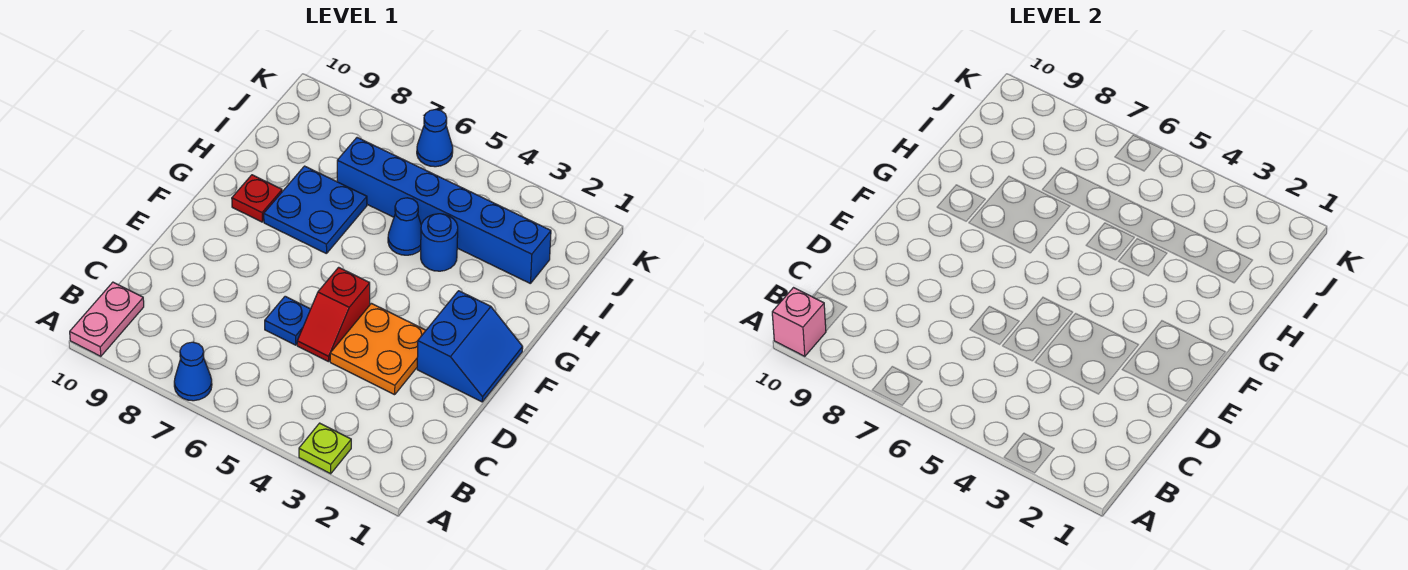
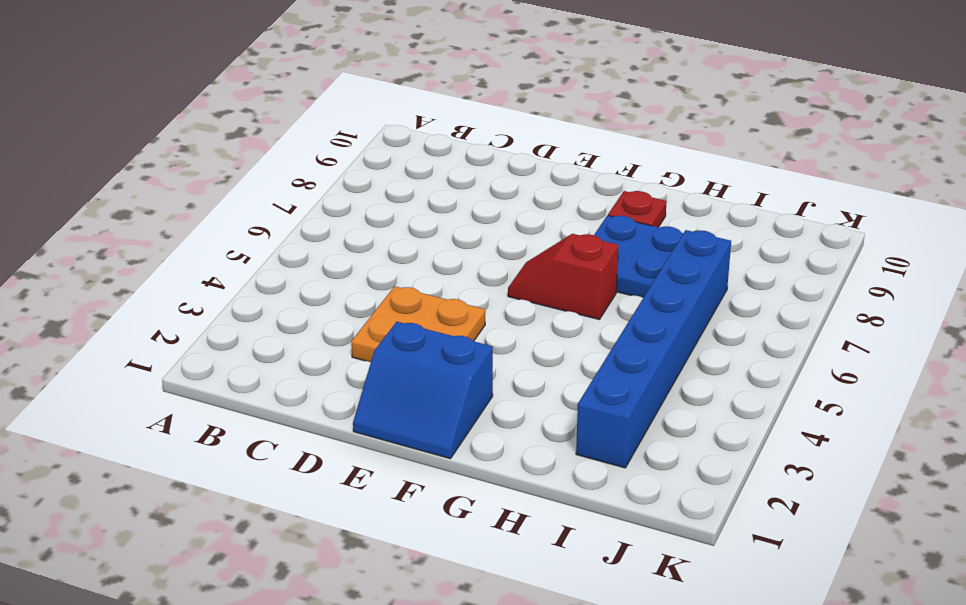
red slope F6:G6 level 1 top G -> red slope D5:E5 level 1 top E
none -> lime plate A3 level 1
none -> blue cone A7 level 1
none -> pink plate A10:B10 level 1

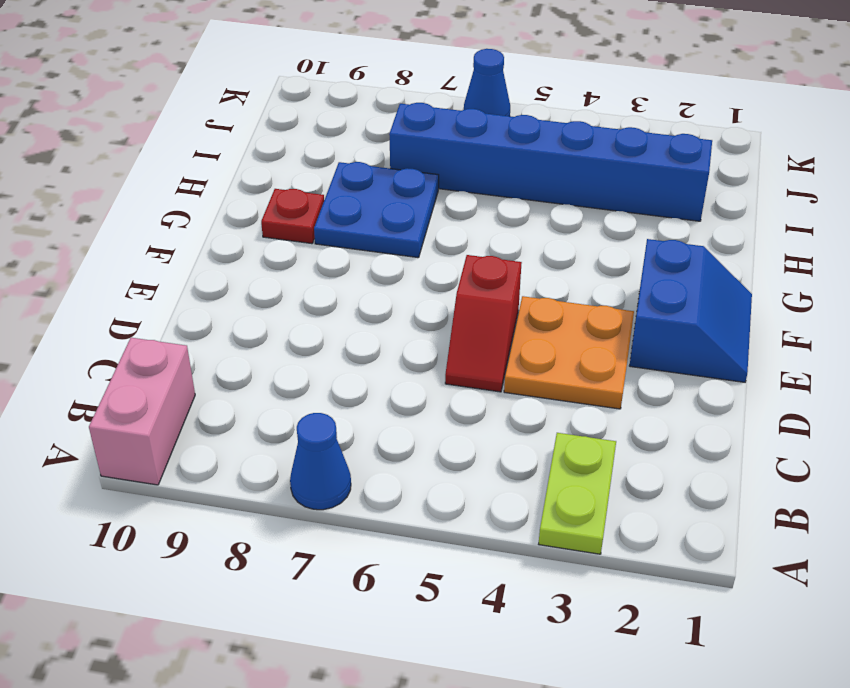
lime plate A3:B3 level 1 -> lime plate A3 level 1
pink brick A10:B10 level 1 -> pink plate A10:B10 level 1
none -> blue plate D6 level 1
none -> blue round brick H4 level 1
none -> blue cone H5 level 1

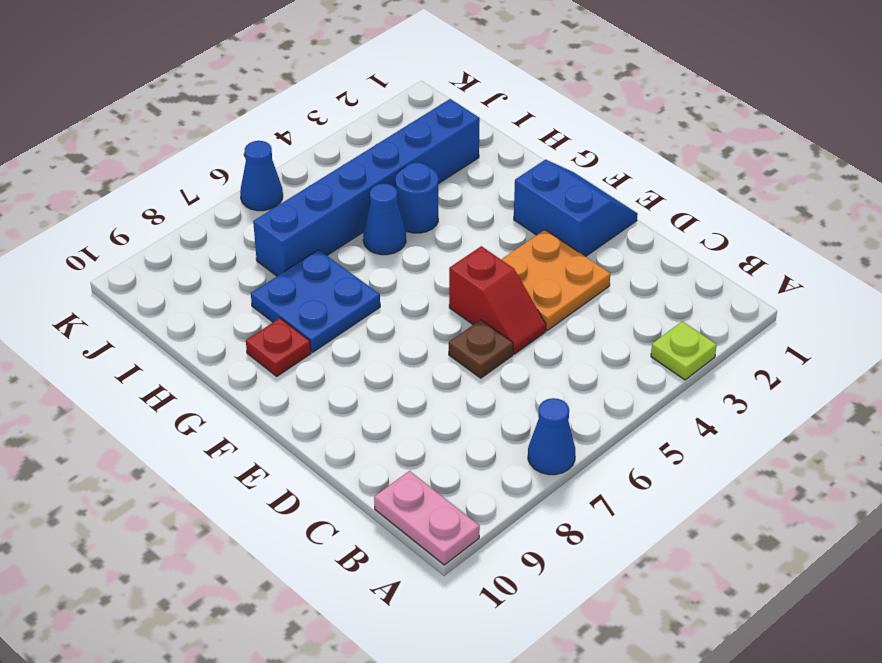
brown plate D6 level 1 -> blue plate D6 level 1
none -> pink brick A10 level 2

